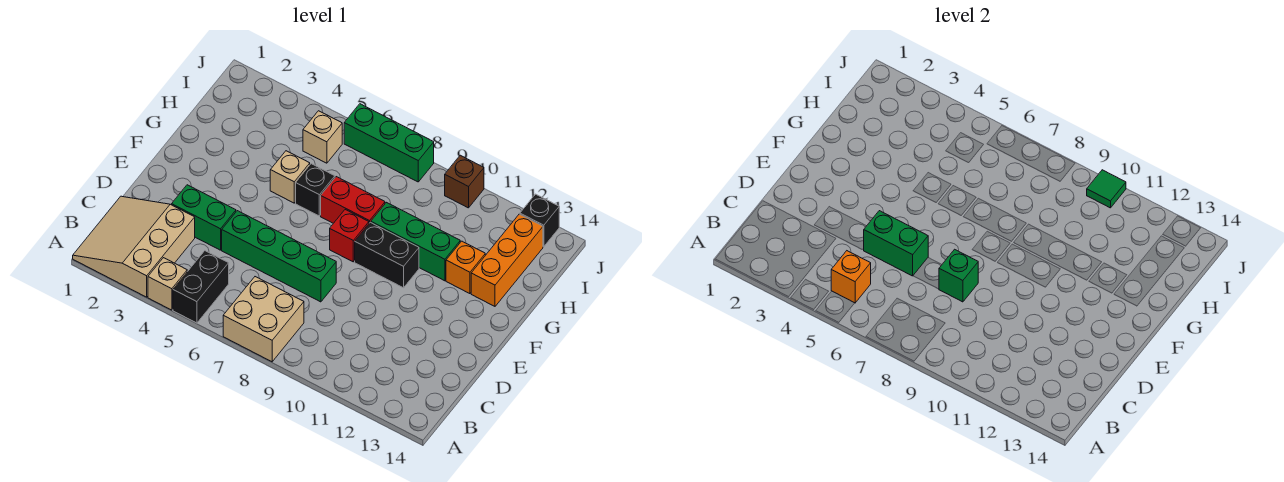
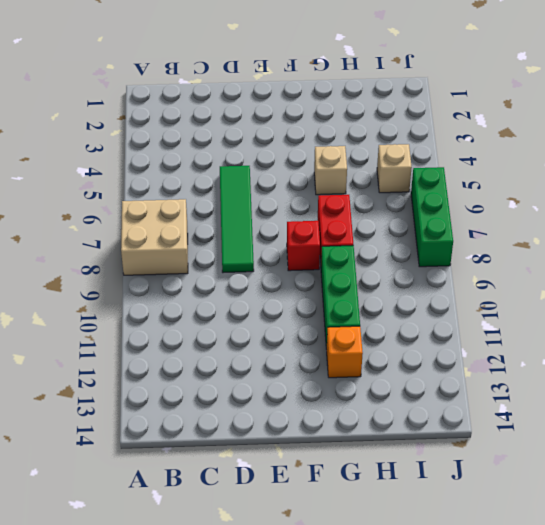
green tile D5:D8 level 1 -> green brick D5:D8 level 1
none -> tan slope A1:C3 level 1 top 3
none -> tan brick A4 level 1
none -> black brick A5:B5 level 1

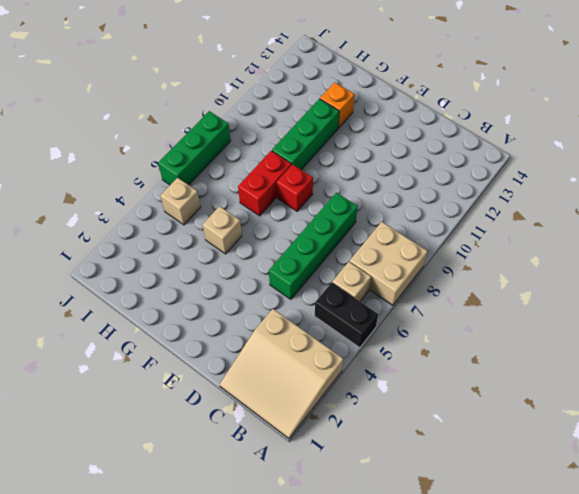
tan brick B6 level 1 -> tan brick A4 level 1
none -> green brick D3:D4 level 1
none -> black brick F9:F10 level 1
none -> black brick G6 level 1

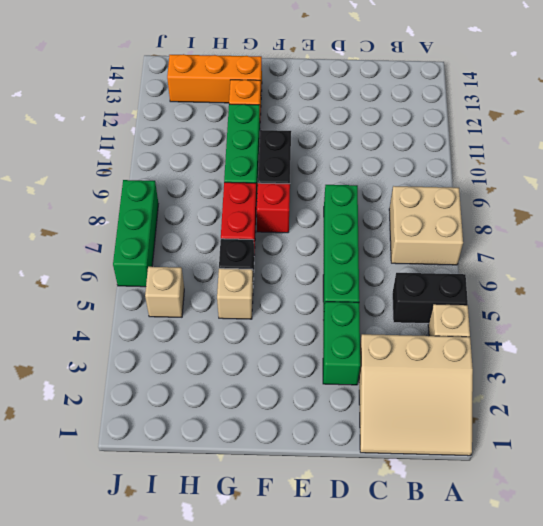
none -> brown brick J10 level 1
none -> black brick J13 level 1
none -> orange brick B5 level 2

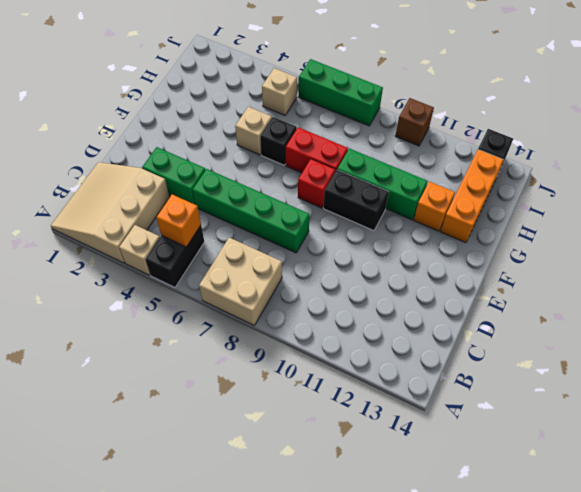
none -> green brick D5:D6 level 2
none -> green brick D8 level 2
none -> green tile J10 level 2

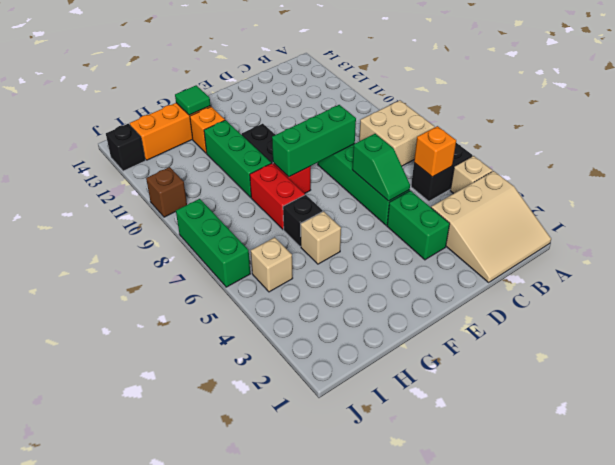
green slope D5:D6 level 2 top 6 -> green brick D5:D6 level 2
green brick D8:F8 level 2 -> green brick D8 level 2
green tile G13 level 2 -> green tile J10 level 2

